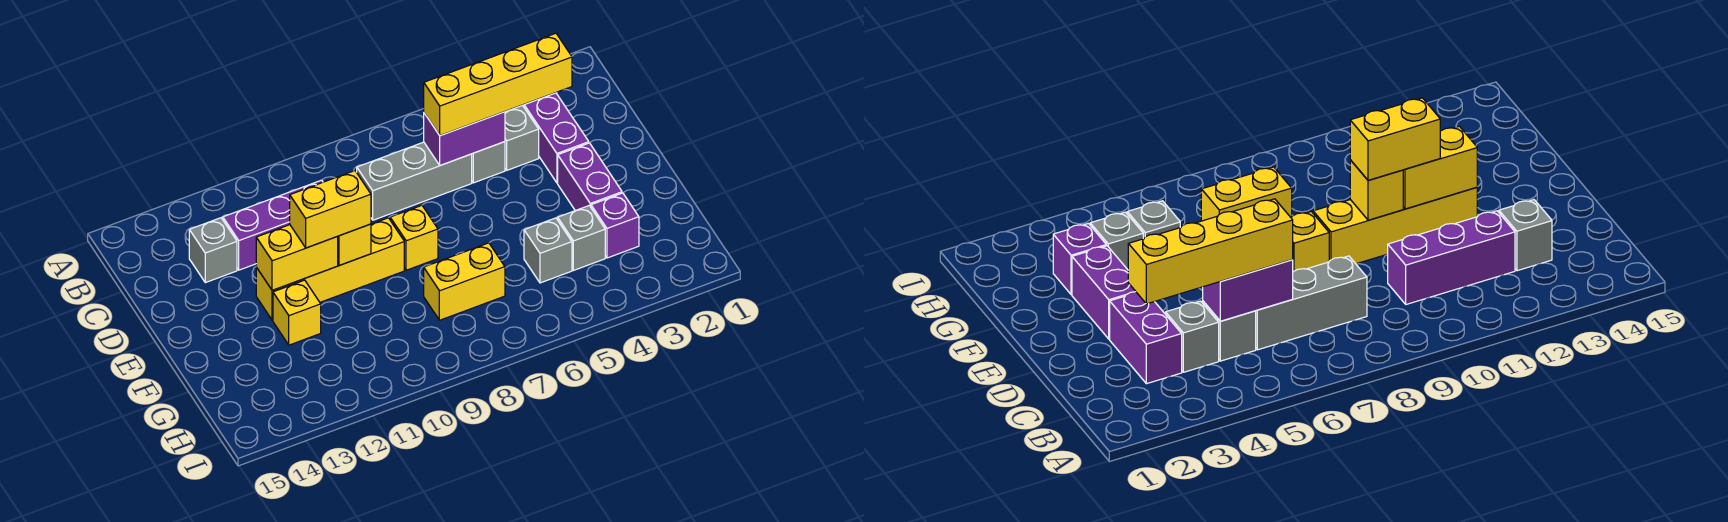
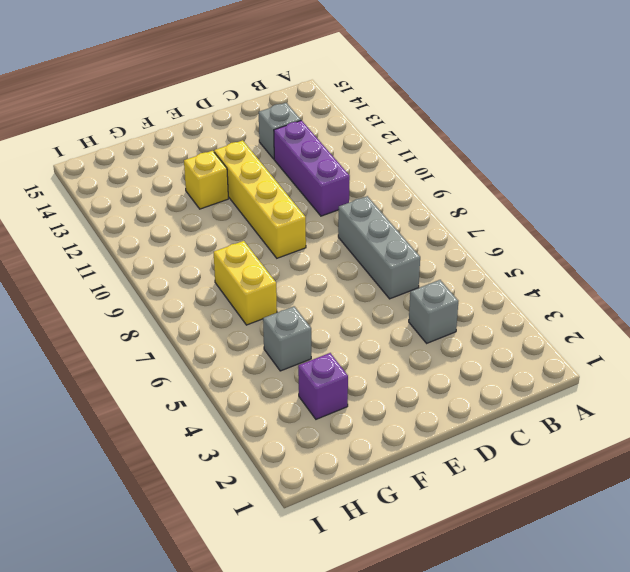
none -> purple brick C3:D3 level 1
none -> grey brick C5 level 1
none -> purple brick E3:F3 level 1

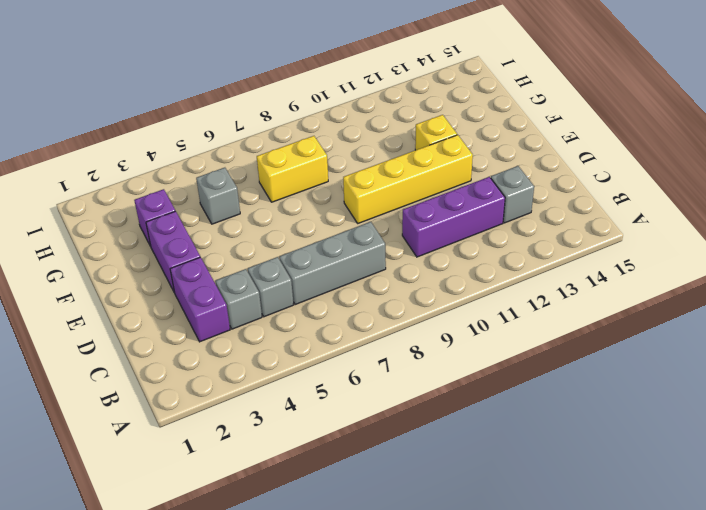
none -> yellow brick E8 level 1
none -> grey brick G4 level 1
none -> purple brick C5:C6 level 2

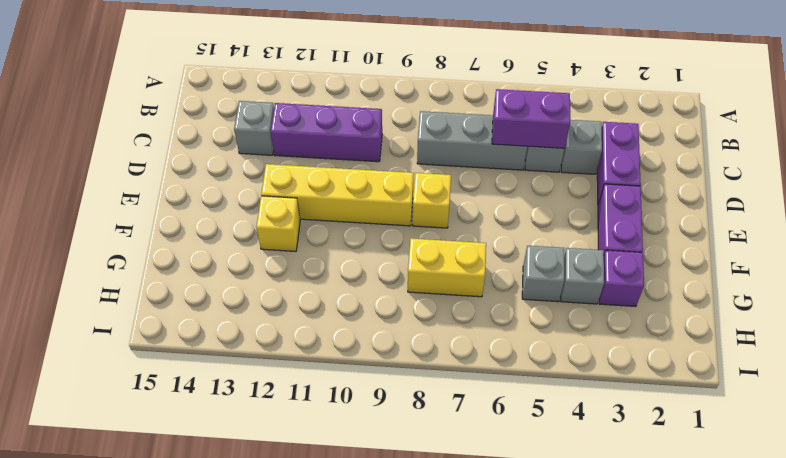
none -> yellow brick E10 level 2
none -> yellow brick E11:E12 level 2
none -> yellow brick C3:C6 level 3

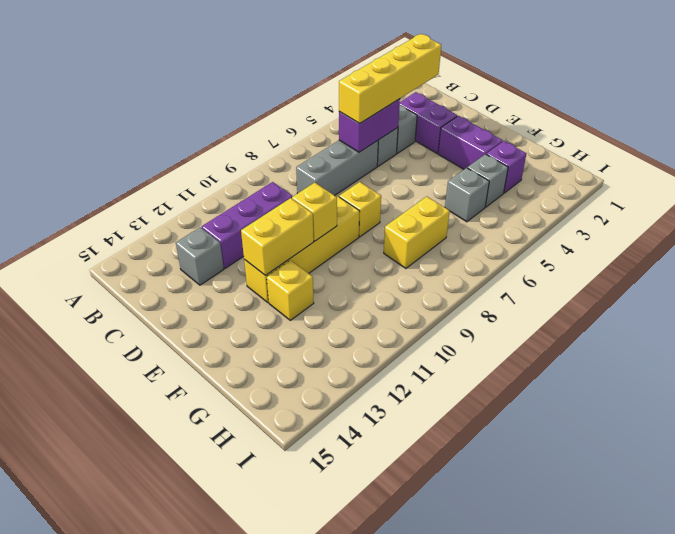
none -> yellow brick E10:E11 level 3

